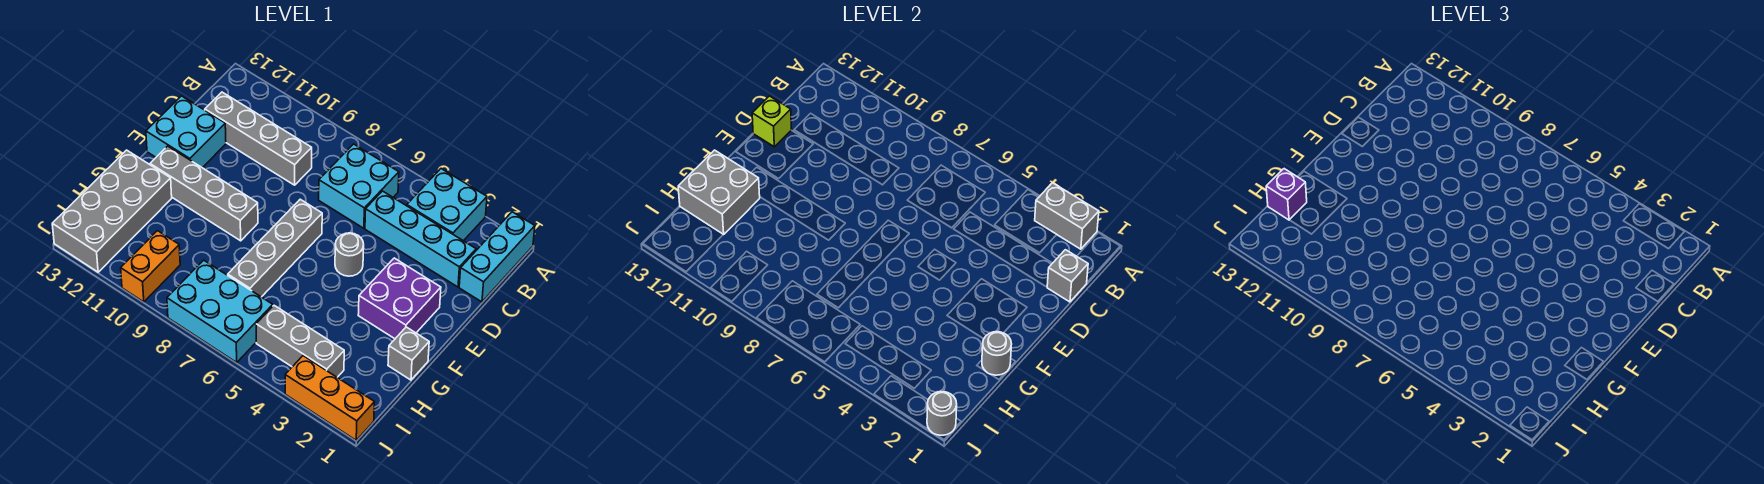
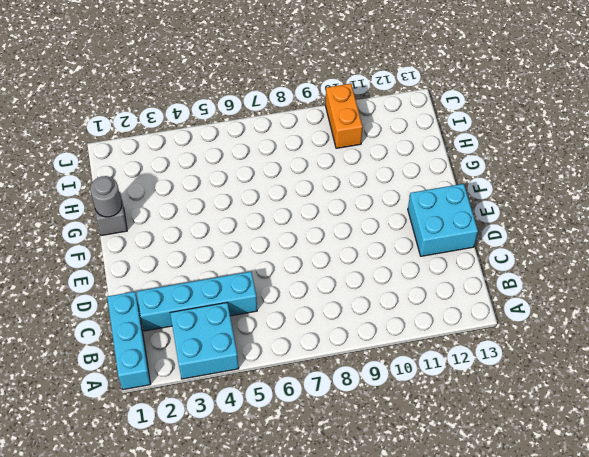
none -> cyan brick B6:C7 level 1
none -> grey brick C9:C12 level 1
none -> purple brick E2:F3 level 1

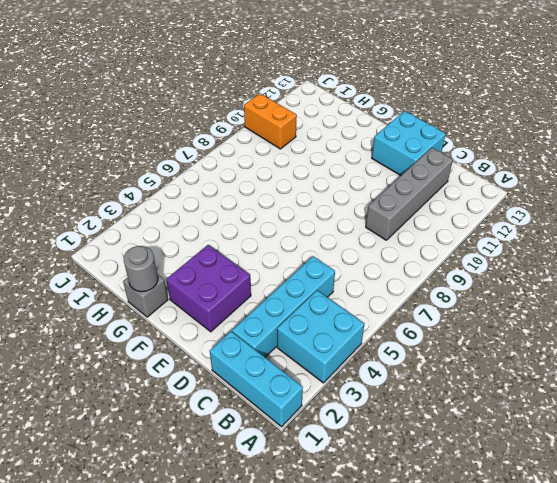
none -> cyan brick B6:C7 level 1
none -> grey round brick E5 level 1
none -> grey brick E7:H7 level 1

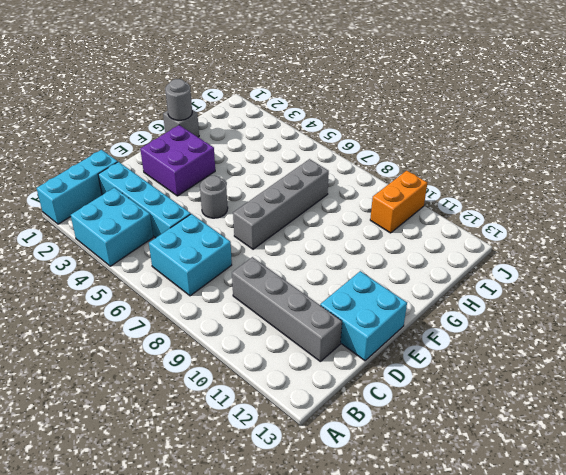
none -> grey brick F9:F12 level 1
none -> grey brick G12:J13 level 1
none -> grey brick I3:I5 level 1

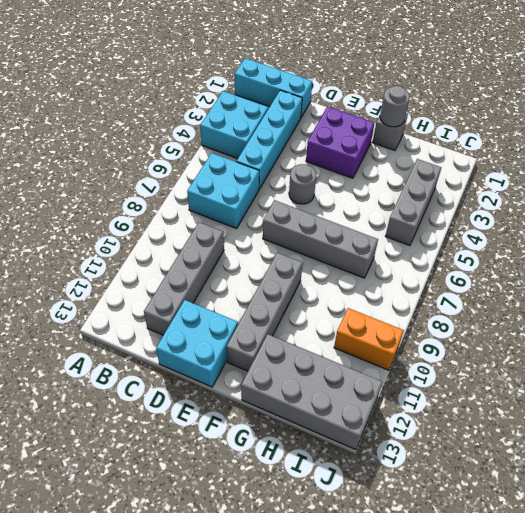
none -> cyan brick I6:J8 level 1
none -> orange brick J1:J3 level 1
none -> grey brick A2:A3 level 2

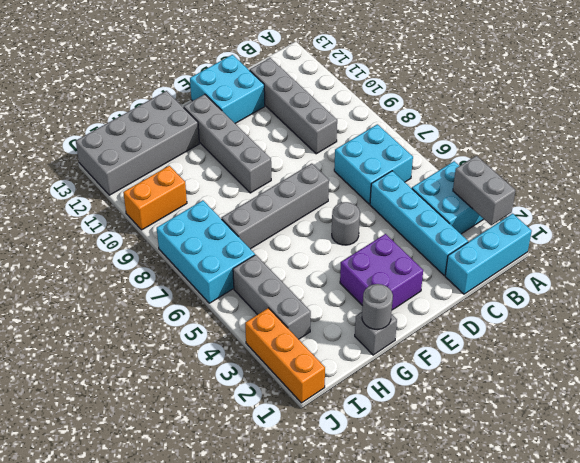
none -> grey brick C1 level 2
none -> lime brick D13 level 2
none -> grey brick G12:H13 level 2

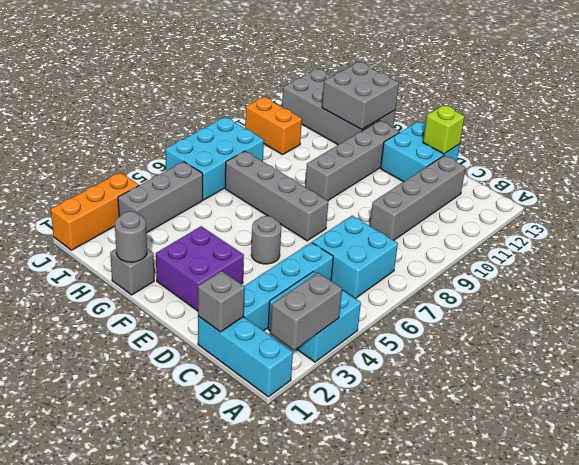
none -> grey round brick J1 level 2
none -> purple brick H13 level 3

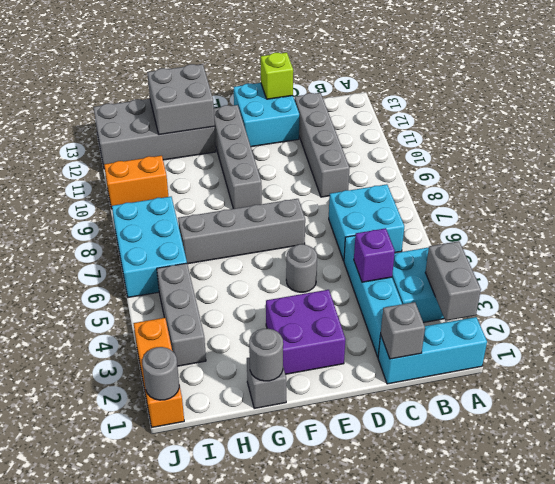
purple brick C4 level 2 -> purple brick H13 level 3

